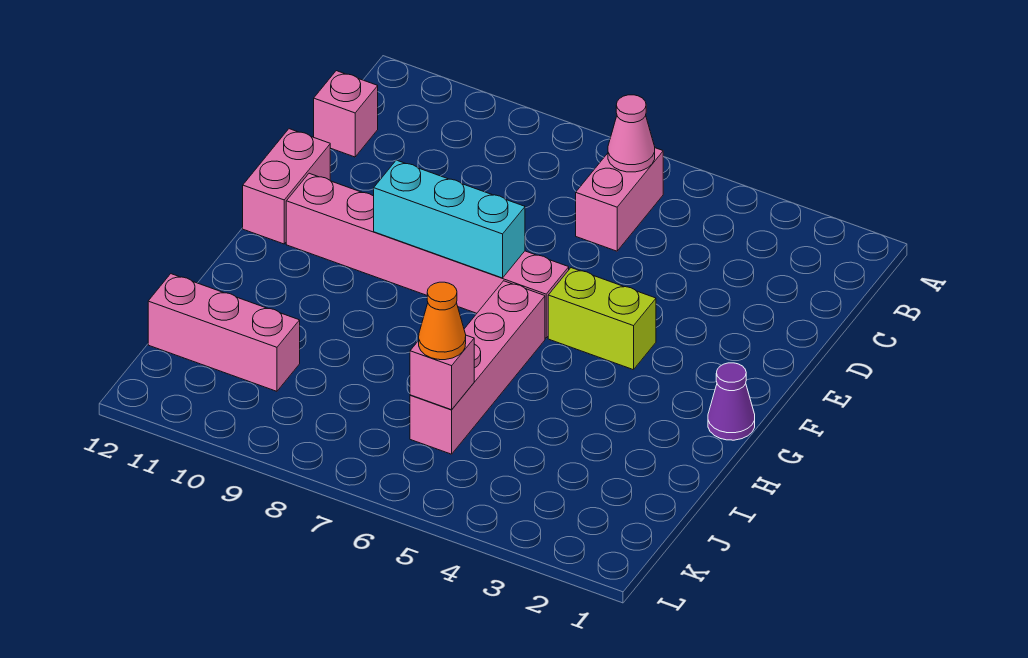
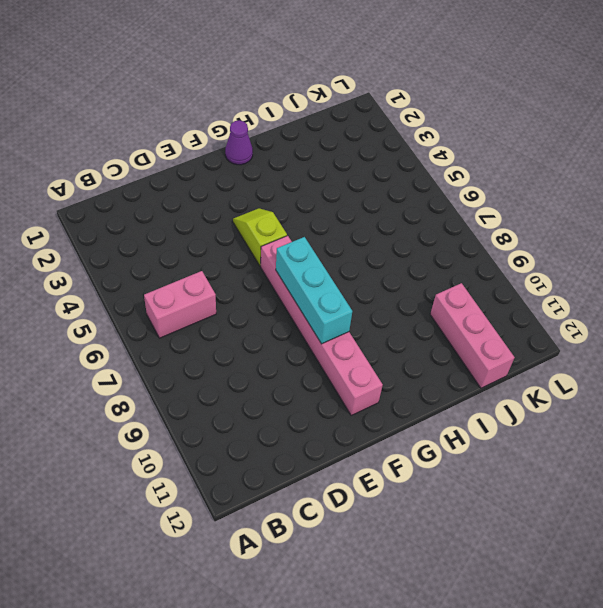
lime slope F4:F5 level 1 top 5 -> lime brick F4:F5 level 1
none -> pink brick C12 level 1
none -> pink brick E12:F12 level 1
none -> pink brick G6:J6 level 1

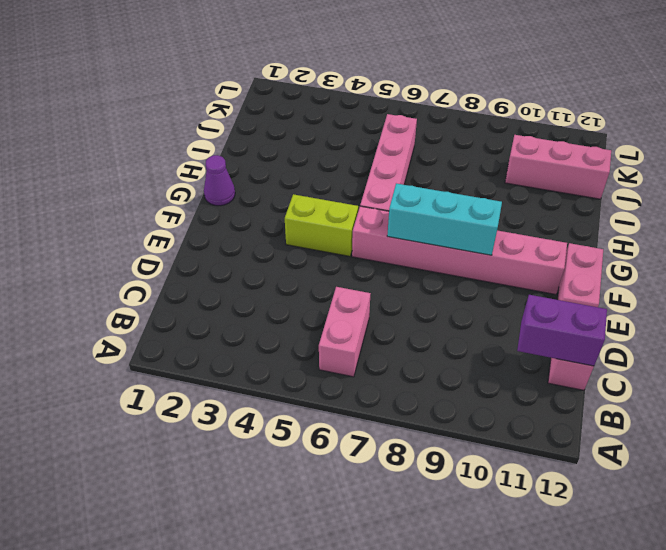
purple brick C11:C12 level 2 -> none
none -> pink cone B6 level 2
none -> pink brick J6 level 2
none -> orange cone J6 level 3

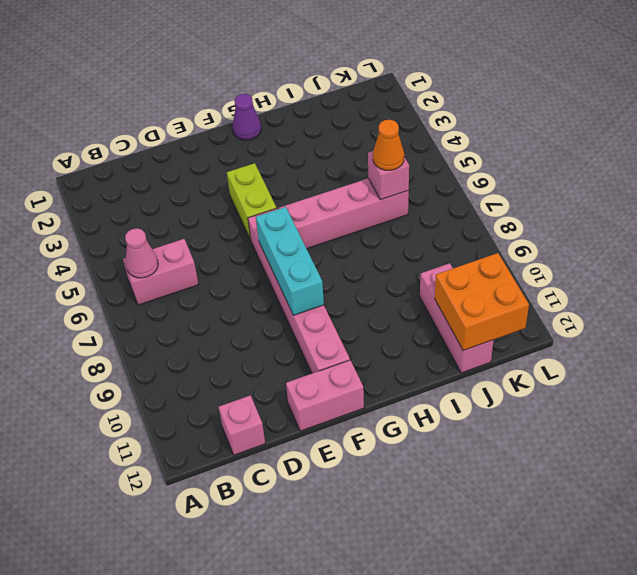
orange brick J11:K12 level 2 -> none

